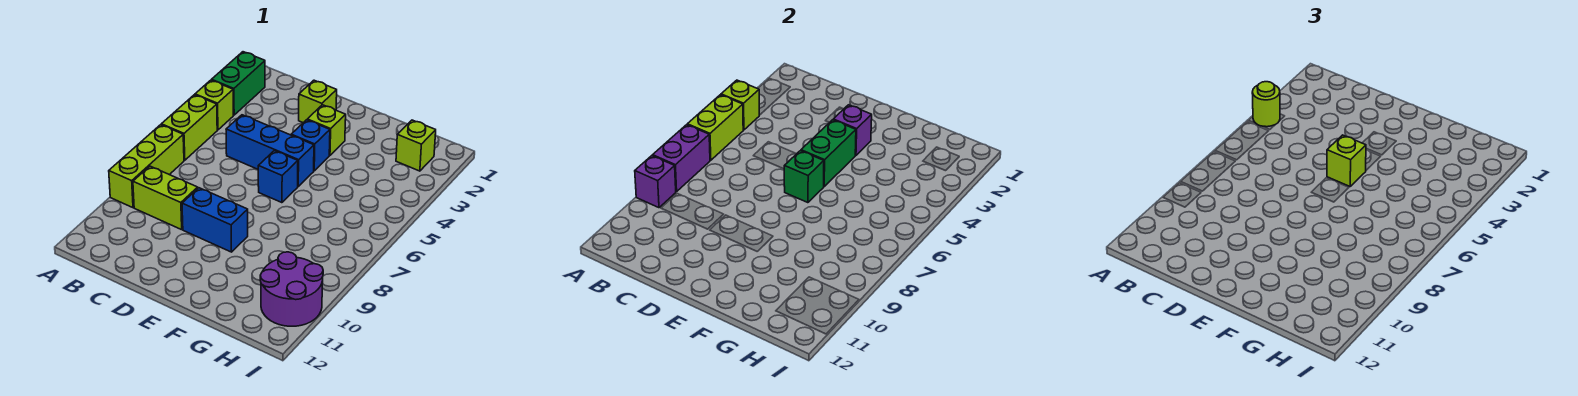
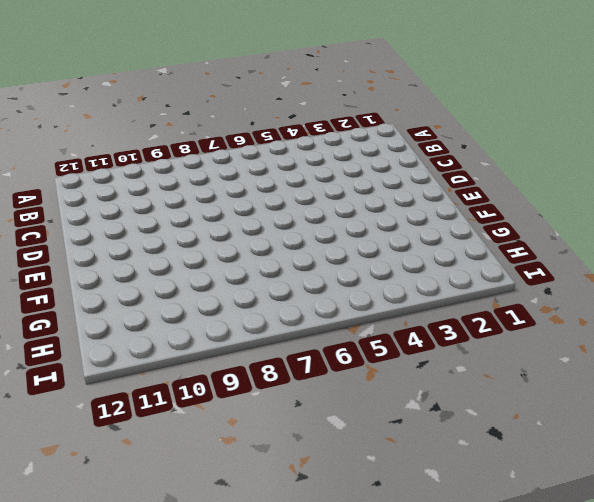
none -> green brick A2:A3 level 1
none -> lime brick A4 level 1
none -> lime brick A5:A6 level 1

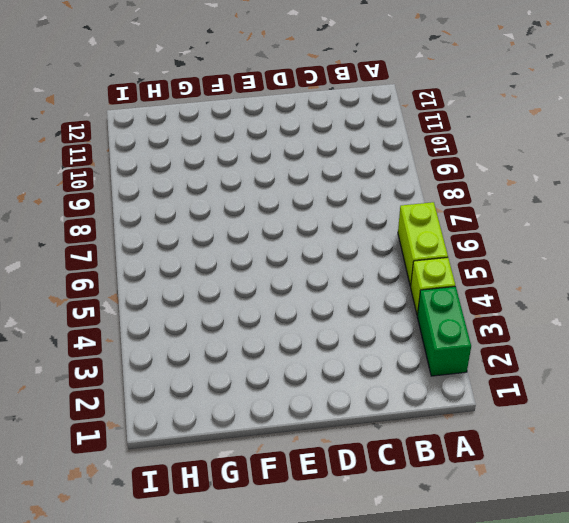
none -> lime brick A7:A9 level 1
none -> lime brick B9:C9 level 1
none -> blue brick C5:E5 level 1

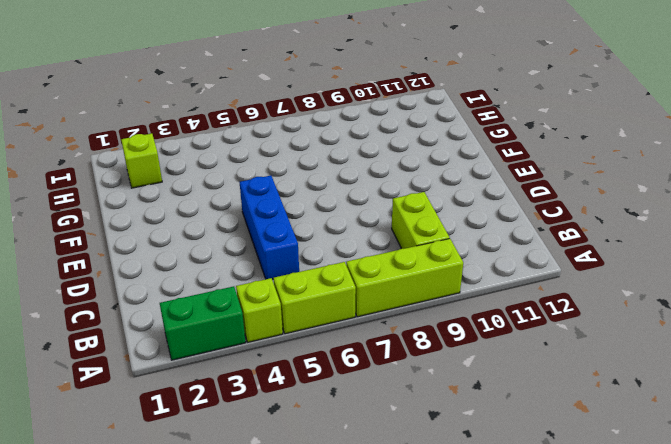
none -> lime brick D2 level 1
none -> blue brick D9:E9 level 1
none -> lime brick E3 level 1

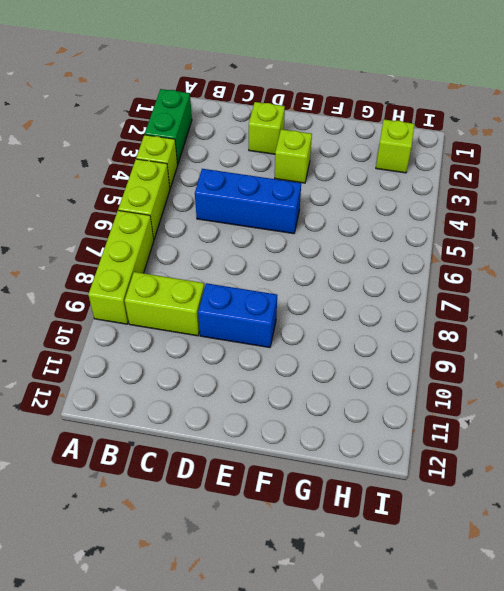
none -> blue brick E4 level 1
none -> blue brick E6 level 1
none -> purple round brick H10:I11 level 1

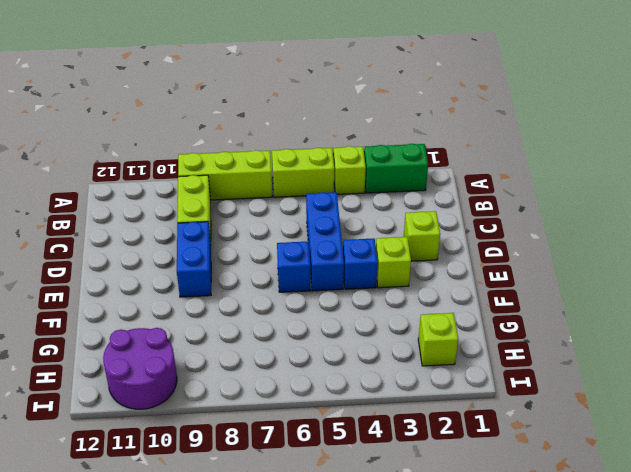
none -> lime brick A4 level 2
none -> lime brick A5:A6 level 2
none -> purple brick A7:A8 level 2

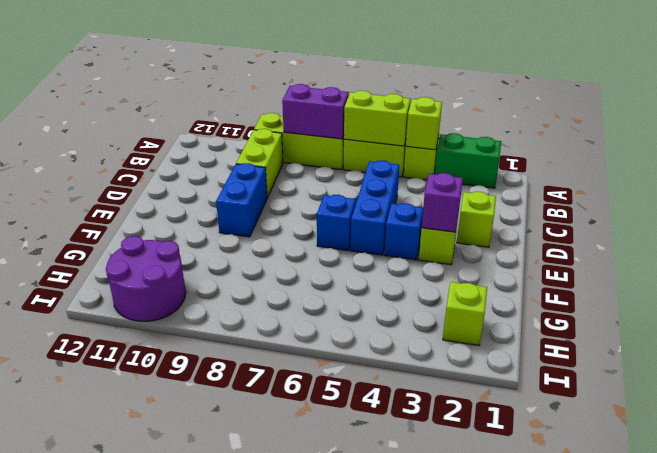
none -> purple brick A9 level 2
none -> green brick E4:E5 level 2
none -> green brick E6 level 2

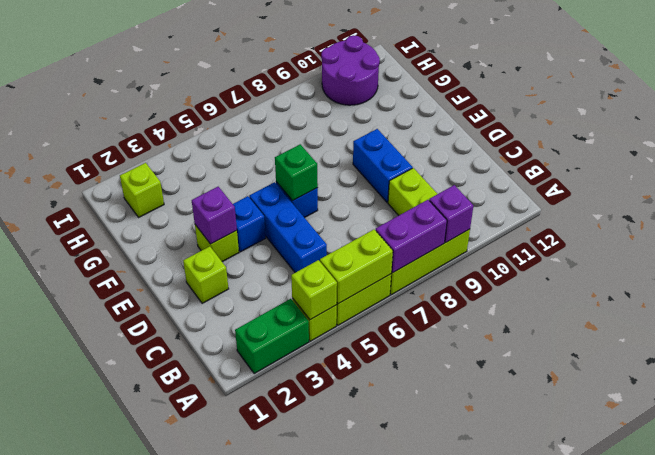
none -> green brick E4:E5 level 2
none -> lime round brick A4 level 3
none -> lime brick E5 level 3

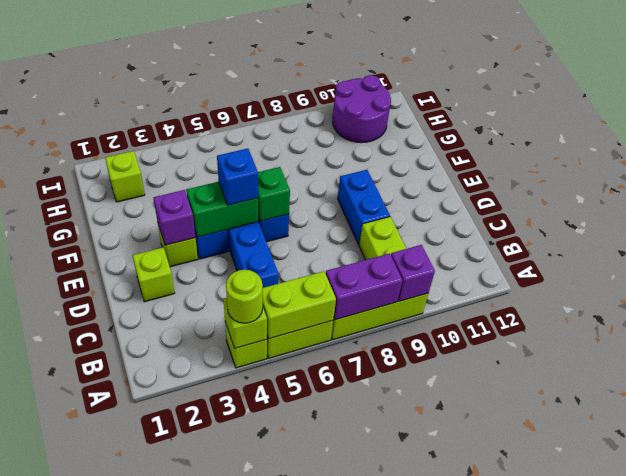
blue brick E5 level 3 -> lime brick E5 level 3
none -> green brick A2:A3 level 1

